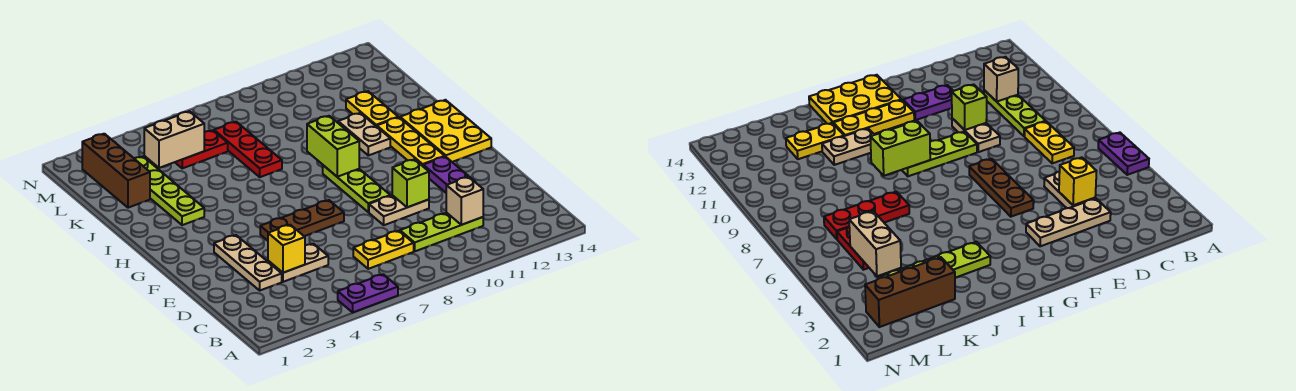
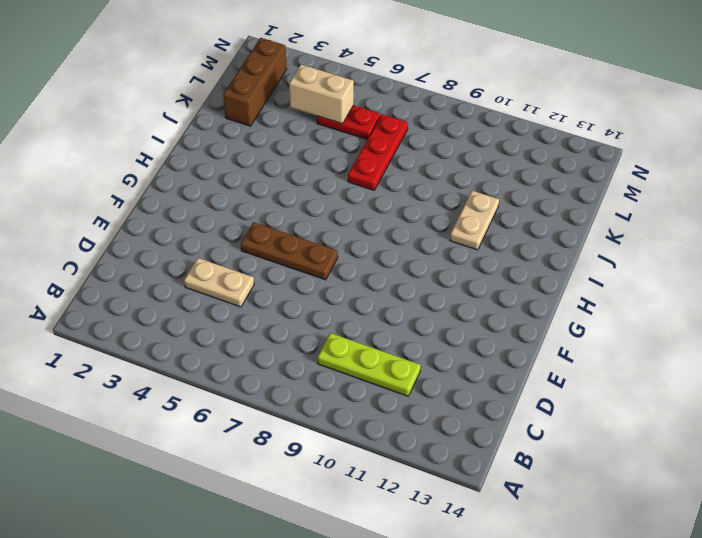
none -> purple plate A5:A6 level 1
none -> yellow plate C7:C8 level 1
none -> tan plate D3:F3 level 1

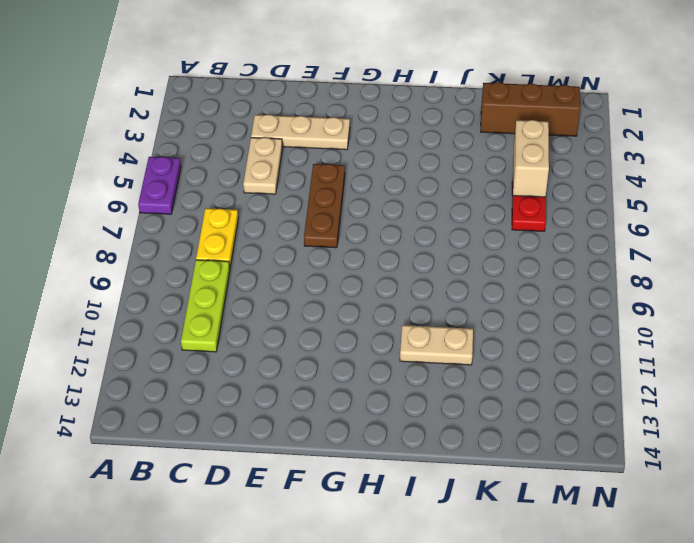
none -> tan plate E9:E10 level 1
none -> purple plate E12:F12 level 1
none -> lime plate F9:H9 level 1

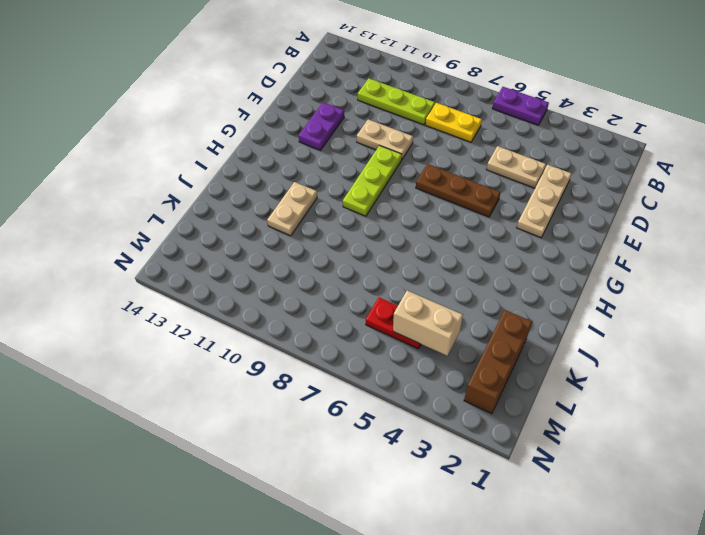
none -> yellow plate G12:I12 level 1
none -> yellow plate G13:I14 level 1
none -> lime plate I3:L3 level 1

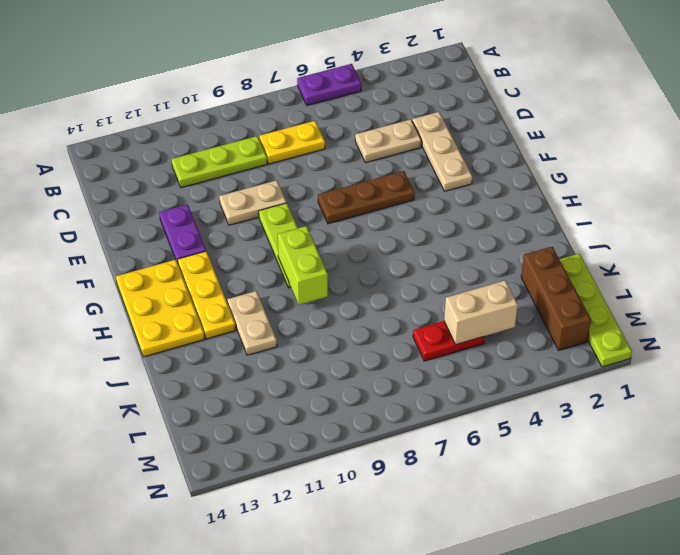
lime plate K1:N1 level 1 -> lime plate I3:L3 level 1
none -> red plate J7:L7 level 1
none -> yellow plate J12:K12 level 1
none -> tan brick C11 level 2

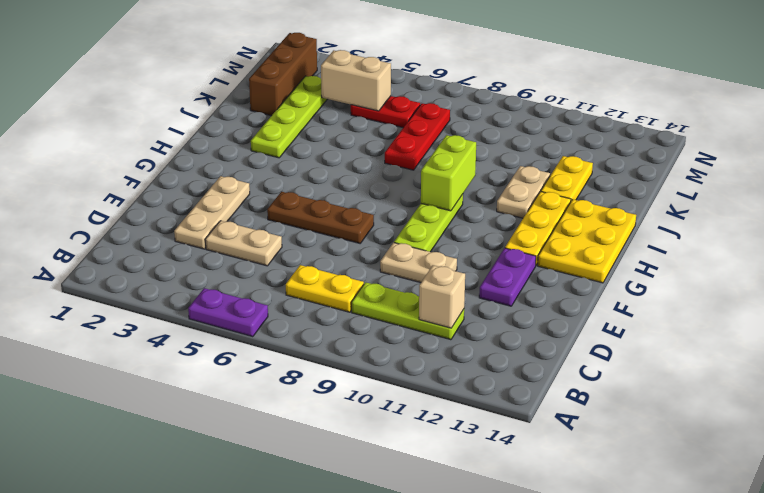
none -> yellow brick D4 level 2
none -> lime brick E10 level 2

